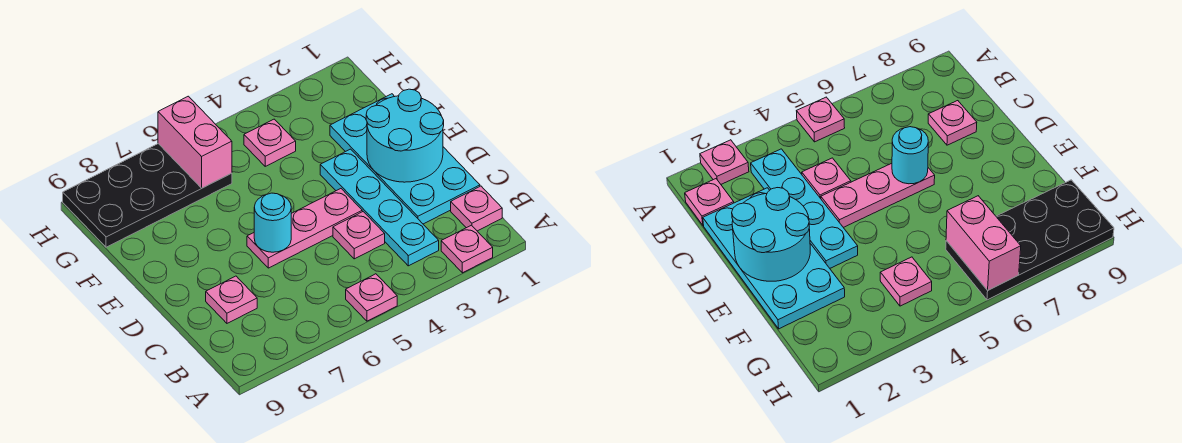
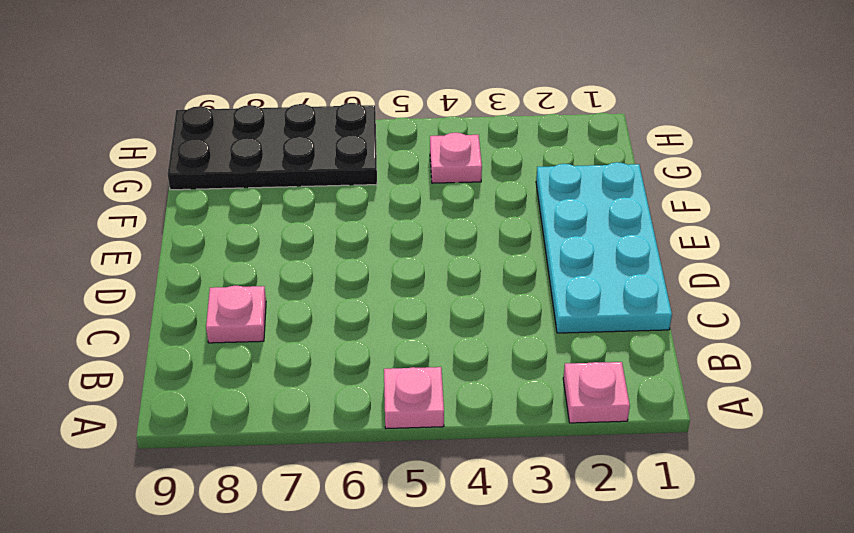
none -> pink plate B1 level 1
none -> cyan plate B3:E3 level 1
none -> pink plate C4 level 1

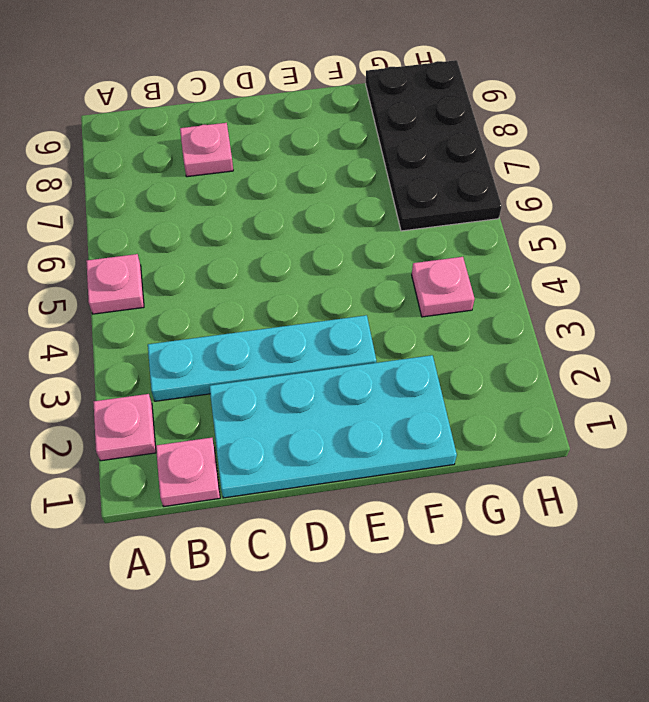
none -> pink plate C4 level 1
none -> pink plate D4:D6 level 1
none -> cyan round brick D1:E2 level 2

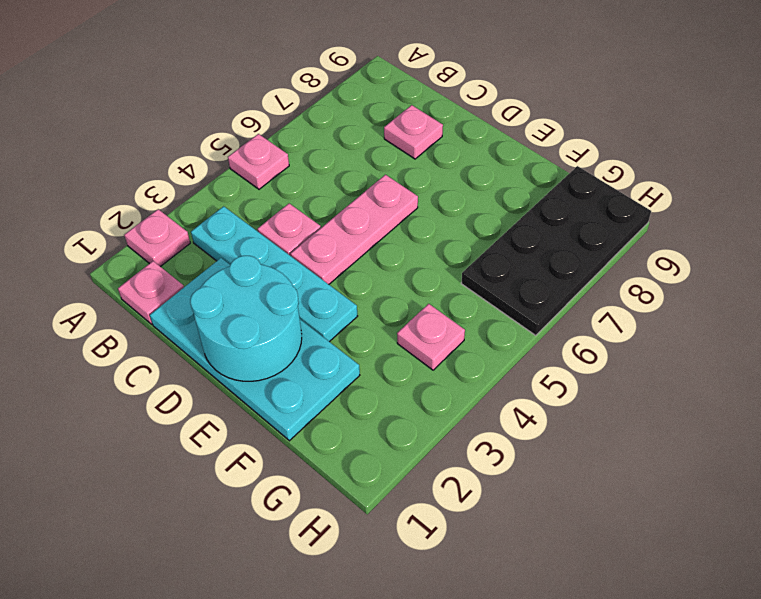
none -> cyan round brick D6 level 2
none -> pink brick G6:H6 level 2

